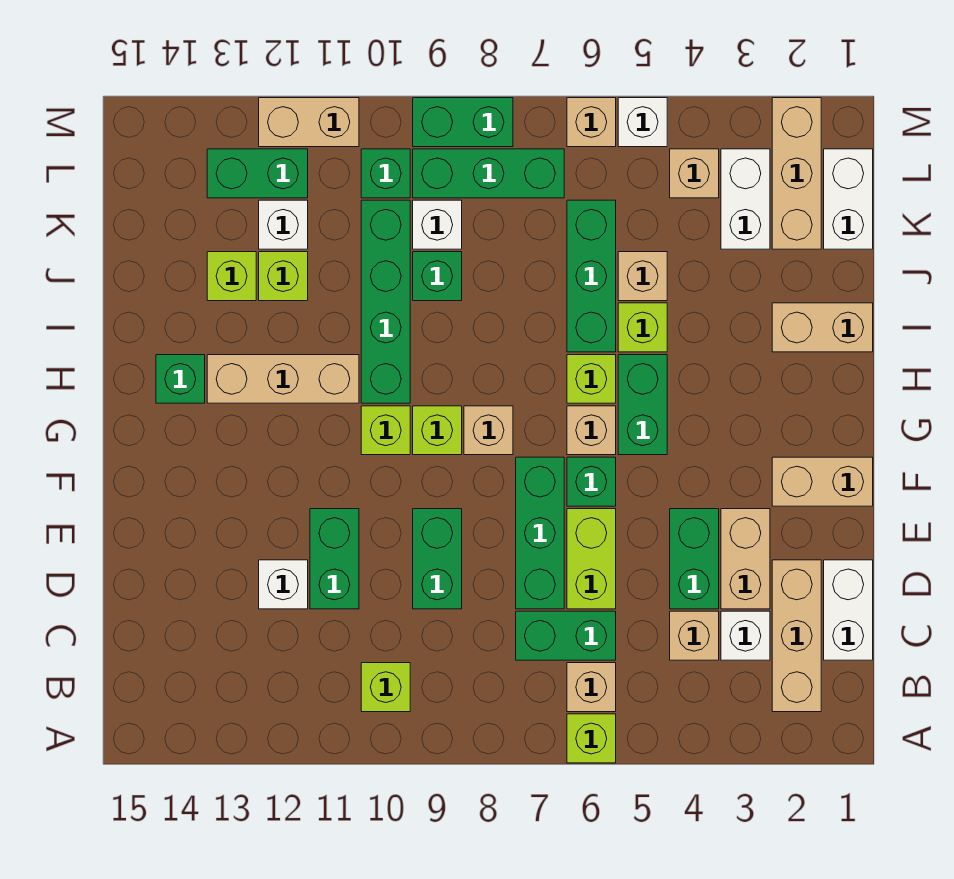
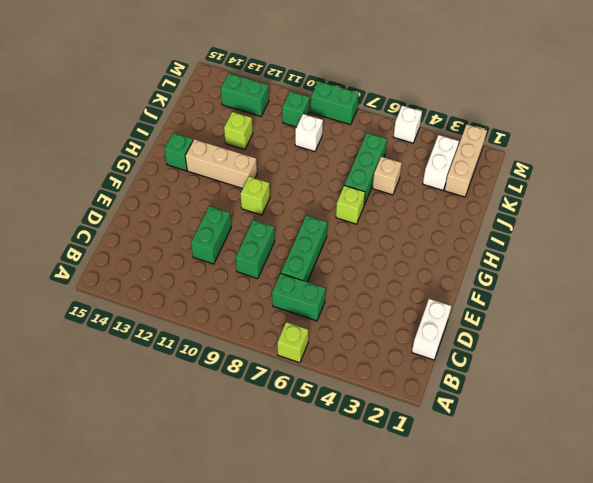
none -> tan brick B2:D2 level 1
none -> tan brick B6 level 1
none -> lime brick B10 level 1
none -> white brick C3 level 1

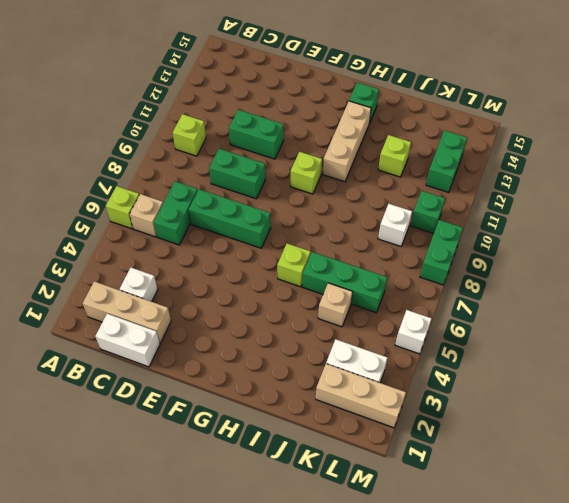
none -> tan brick C4 level 1
none -> tan brick D3:E3 level 1
none -> green brick D4:E4 level 1
none -> lime brick D6:E6 level 1

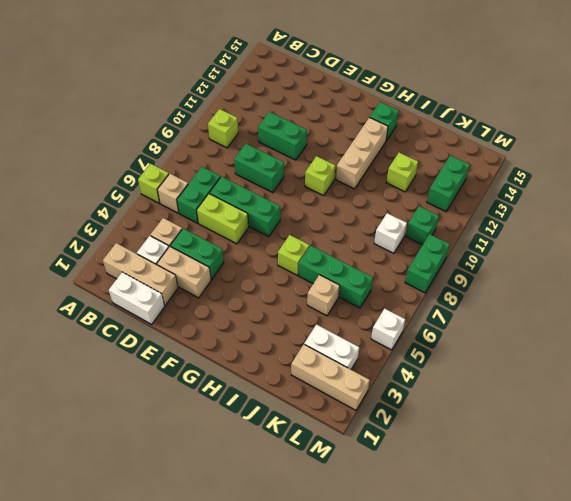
none -> white brick D12 level 1
none -> tan brick F1:F2 level 1
none -> green brick F6 level 1
none -> green brick G5:H5 level 1

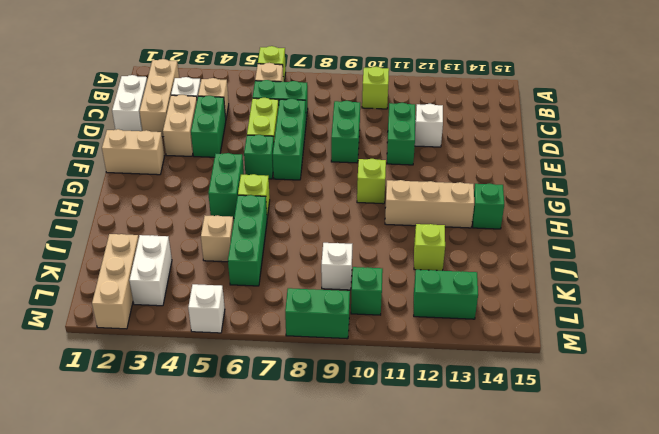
none -> tan brick G6 level 1
none -> tan brick G8 level 1
none -> lime brick G9 level 1
none -> green brick H10:K10 level 1

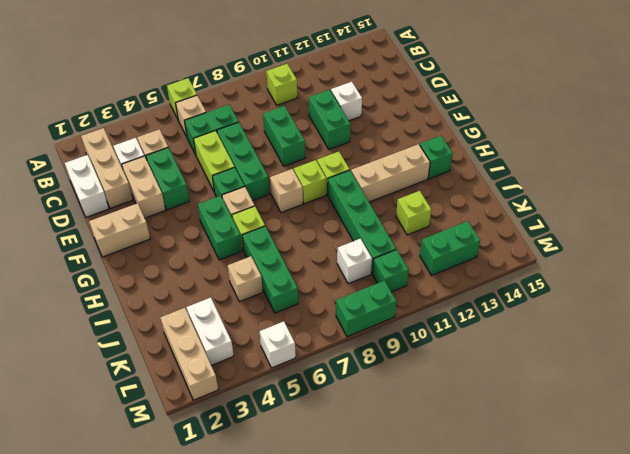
none -> tan brick I1:I2 level 1
none -> lime brick I5 level 1
none -> green brick J9 level 1
none -> lime brick J13 level 1

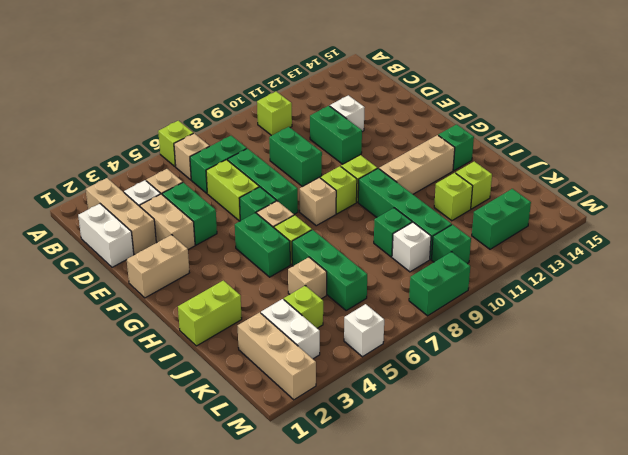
lime brick I1:I2 level 1 -> tan brick I1:I2 level 1
lime brick K4 level 1 -> lime brick I5 level 1
none -> white brick K1:L1 level 1
none -> white brick K12 level 1
none -> tan brick L4 level 1
none -> green brick L7:L9 level 1

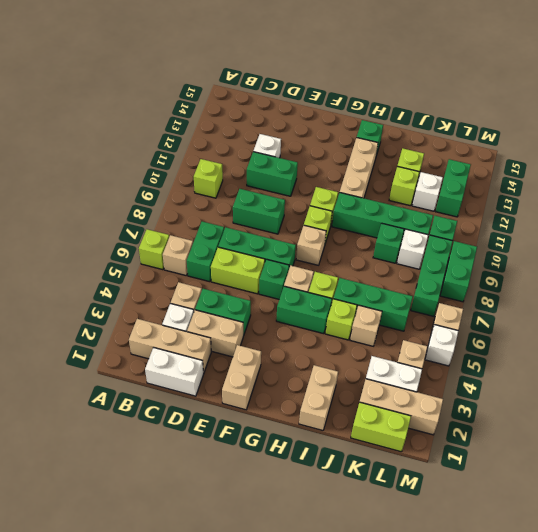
lime brick K1:L1 level 1 -> white brick K1:L1 level 1
none -> tan brick M11:M12 level 1

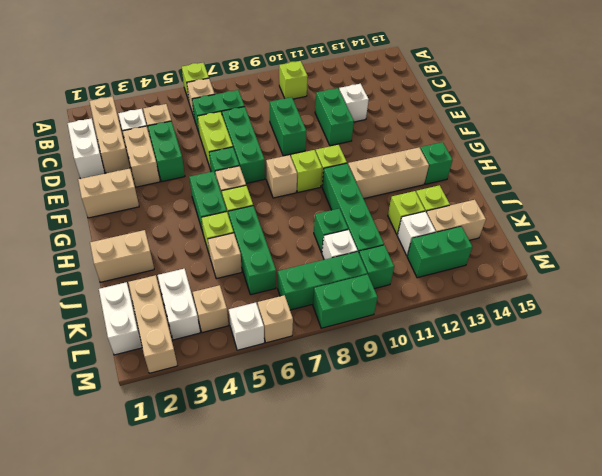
tan brick K13:K14 level 1 -> tan brick M11:M12 level 1

